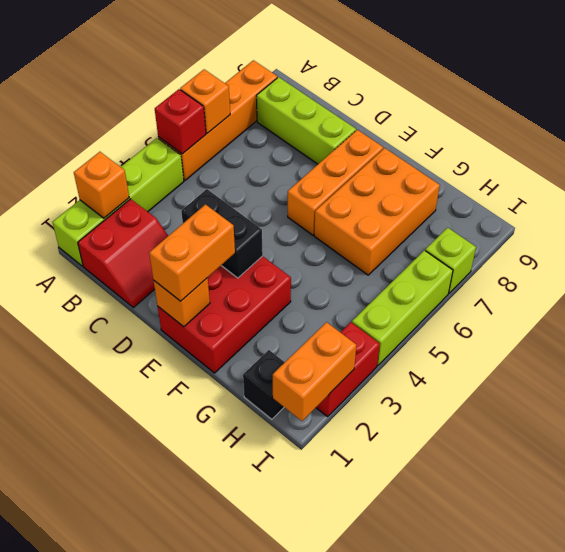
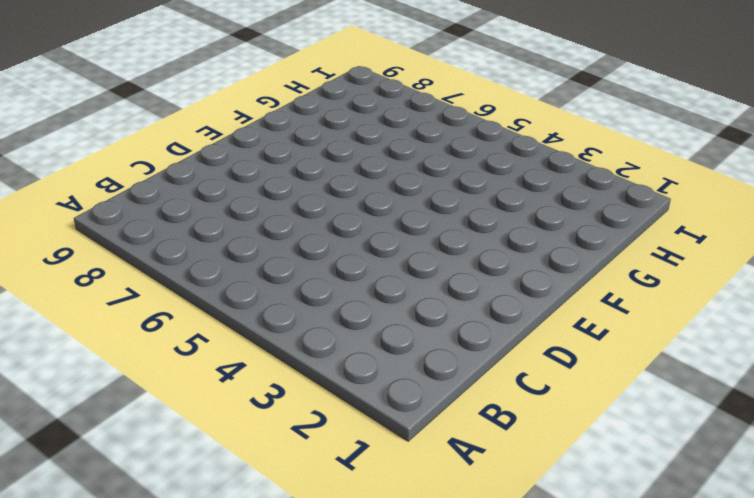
none -> lime brick A1:A4 level 1
none -> orange brick A5:A8 level 1
none -> red slope B1:C2 level 1 top B

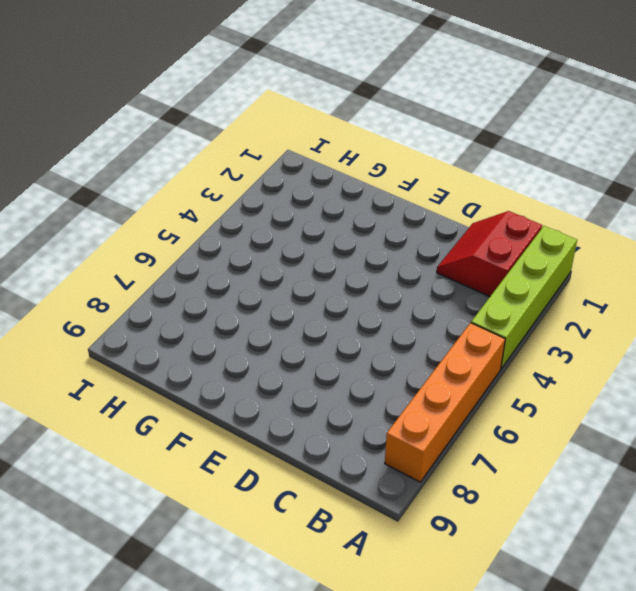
none -> lime brick B8:D8 level 1
none -> red brick E1:F3 level 1
none -> orange brick E6:E8 level 1

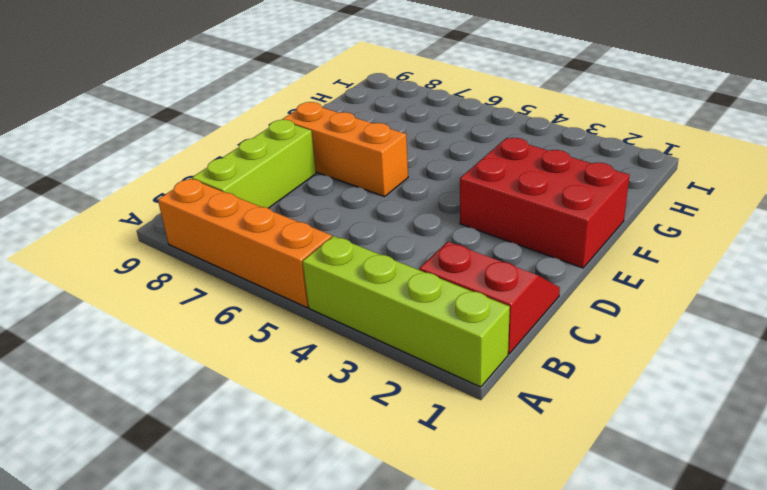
none -> orange brick F6:G8 level 1
none -> black brick H1 level 1
none -> red brick I2:I3 level 1

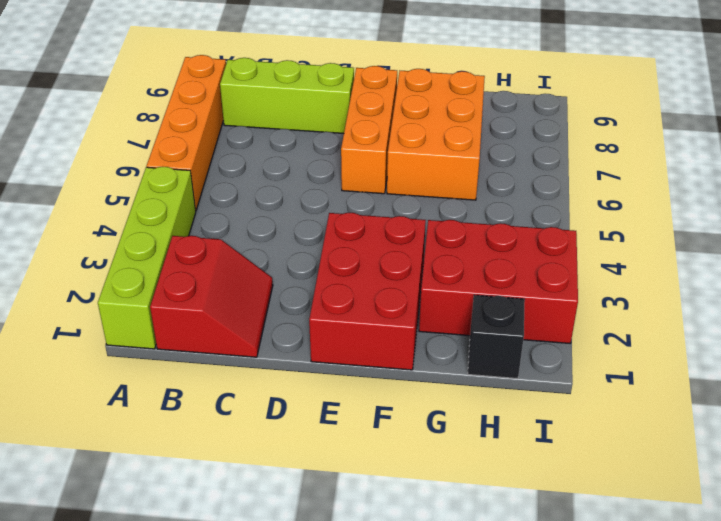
red brick G2:I3 level 1 -> red brick I2:I3 level 1
none -> lime brick I4:I6 level 1
none -> lime brick I7 level 1
none -> orange brick A2 level 2

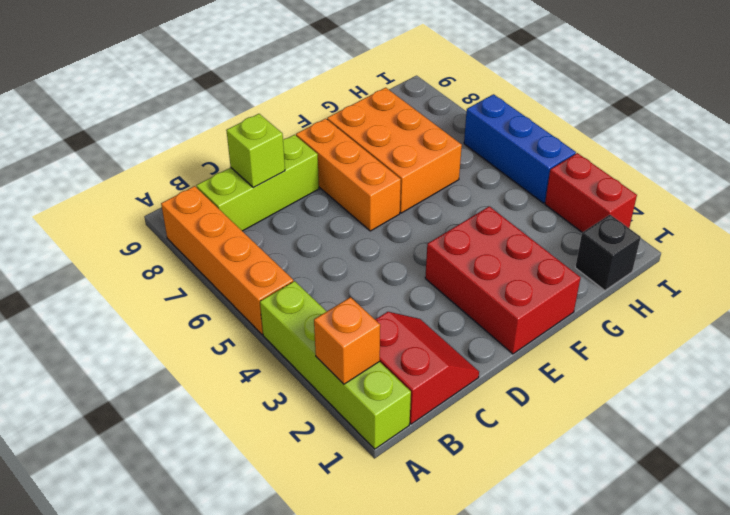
lime brick C8 level 2 -> lime brick I7 level 1
blue brick I4:I6 level 1 -> lime brick I4:I6 level 1
none -> red brick A5 level 2
none -> orange brick A6 level 2
none -> black brick D3:E3 level 2

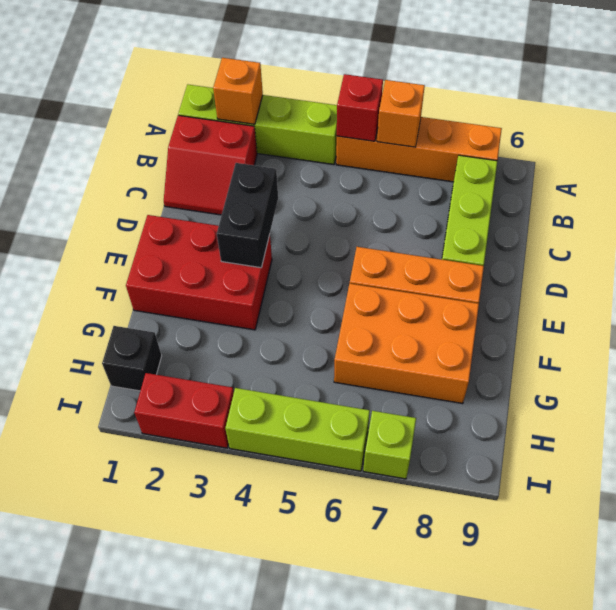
none -> orange brick E1 level 2
none -> orange brick I1:I2 level 2
none -> orange brick E1:E2 level 3

